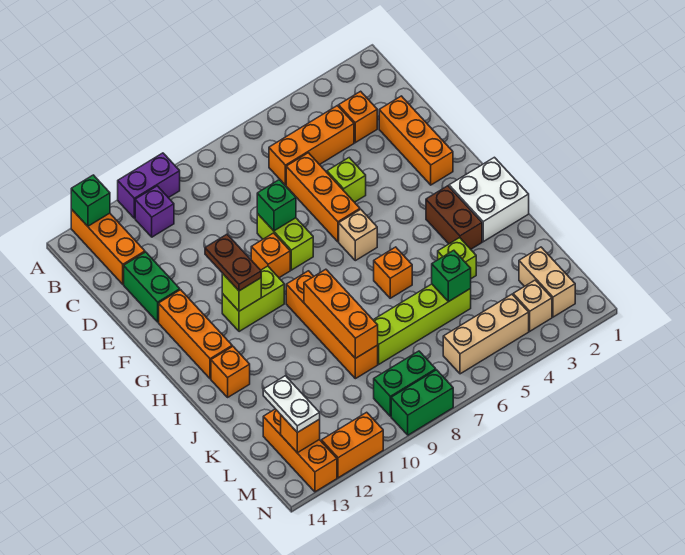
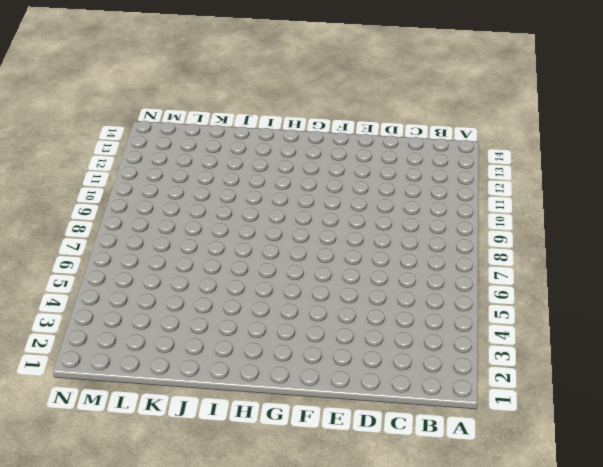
none -> purple brick A10:A11 level 1
none -> orange brick A13:C13 level 1
none -> purple brick B11 level 1
none -> orange brick C3 level 1

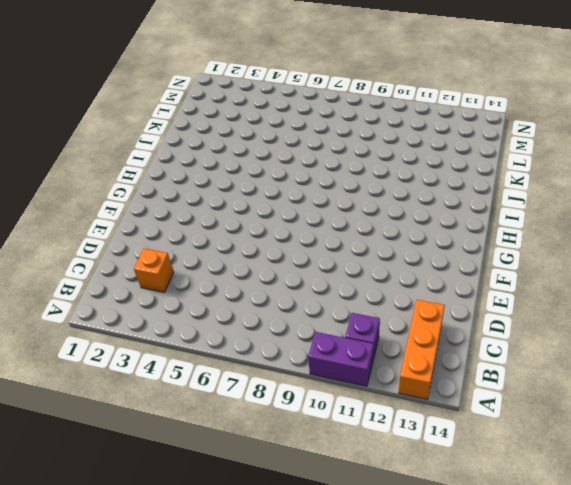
none -> orange brick C4:C6 level 1
none -> orange brick D2:F2 level 1
none -> orange brick D6:F6 level 1
none -> green brick D13:E13 level 1

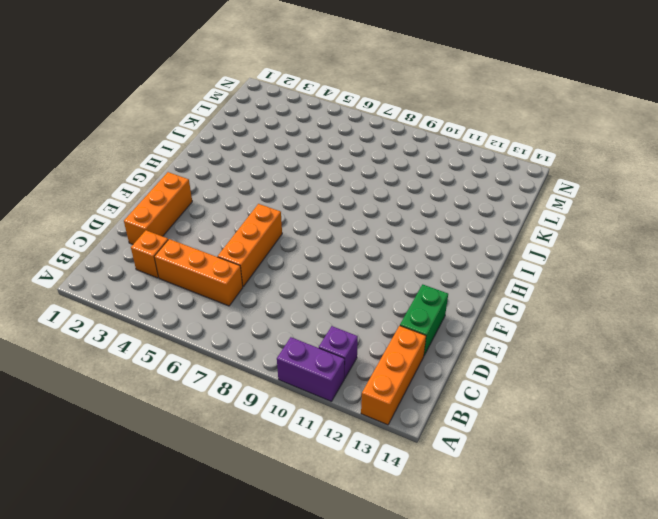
none -> lime brick E5 level 1
none -> lime brick E8:F8 level 1
none -> orange brick F9 level 1
none -> orange brick F13:H13 level 1

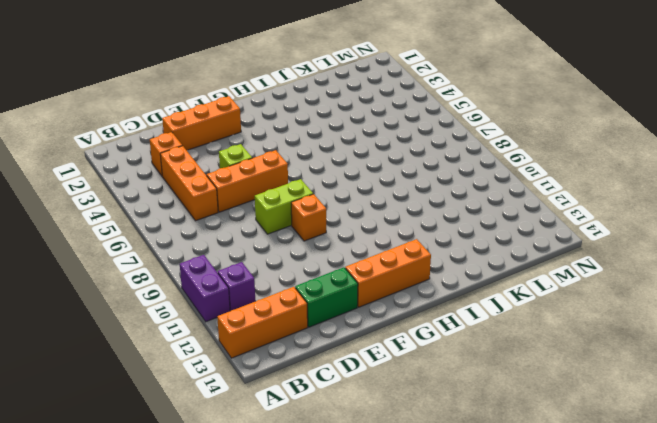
none -> tan brick G6 level 1
none -> lime brick G10:G11 level 1
none -> white brick H1:I2 level 1
none -> brown brick H3:I3 level 1

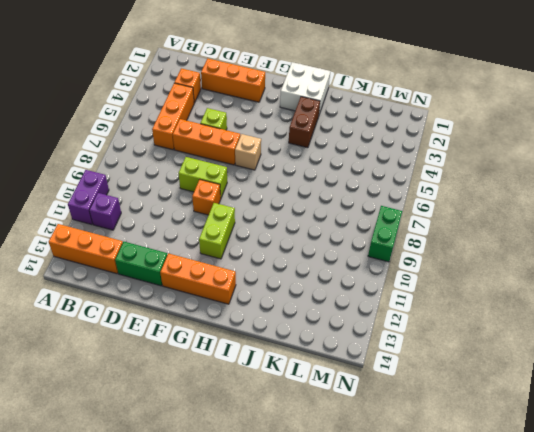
brown brick I3:I4 level 1 -> brown brick H3:I3 level 1
none -> orange brick H9:K9 level 1
none -> orange brick I6 level 1
none -> orange brick I13 level 1
none -> lime brick J4 level 1

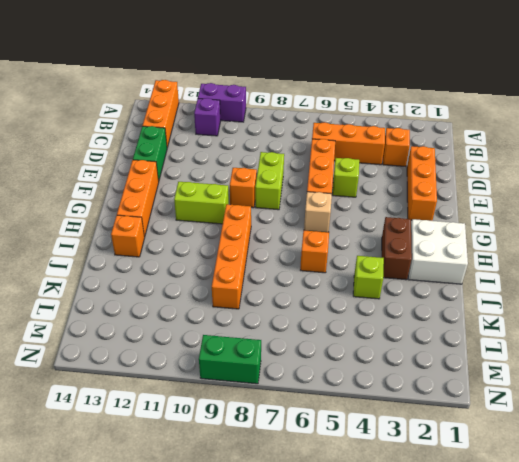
none -> lime brick K5:K8 level 1
none -> tan brick L2:M2 level 1
none -> orange brick L13:N13 level 1
none -> tan brick M3 level 1

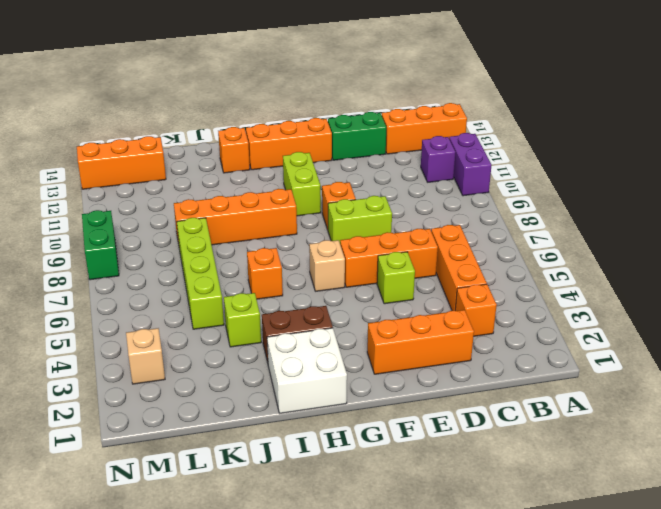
none -> tan brick L2:M2 level 1
none -> tan brick M4:M6 level 1
none -> green brick M8:M9 level 1
none -> orange brick N11:N12 level 1

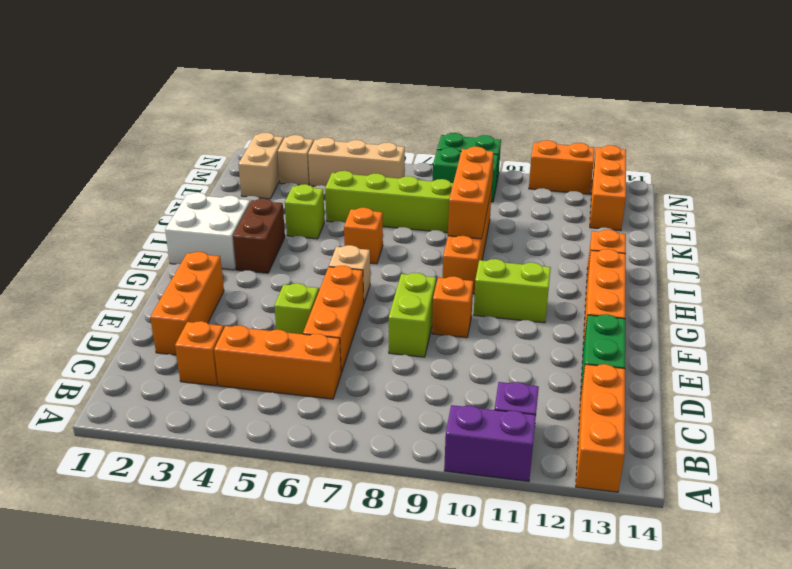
none -> green brick A13 level 2
none -> green brick E8 level 2
none -> lime brick G11 level 2
none -> green brick K5 level 2

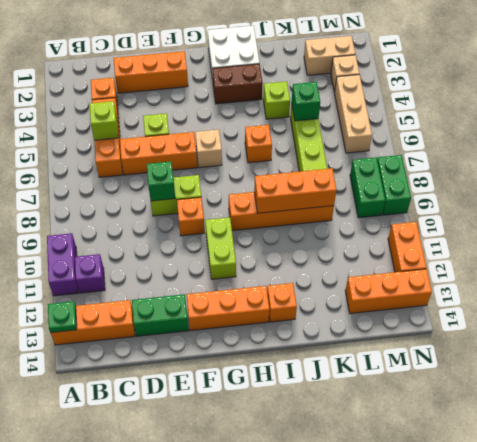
green plate A13 level 2 -> green brick A13 level 2
lime brick C5 level 2 -> lime brick G11 level 2
none -> orange brick M13 level 2
none -> brown plate F11:G11 level 3
none -> white plate L13:M13 level 3

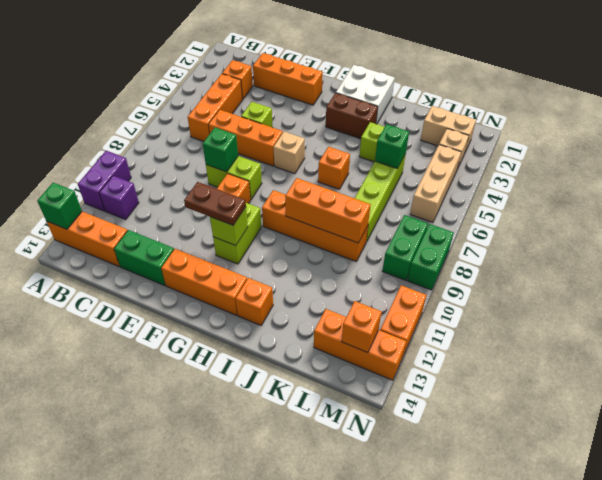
none -> white plate L13:M13 level 3

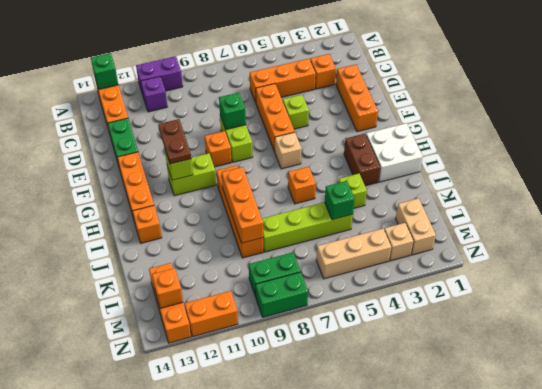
none -> white plate L13:M13 level 3

